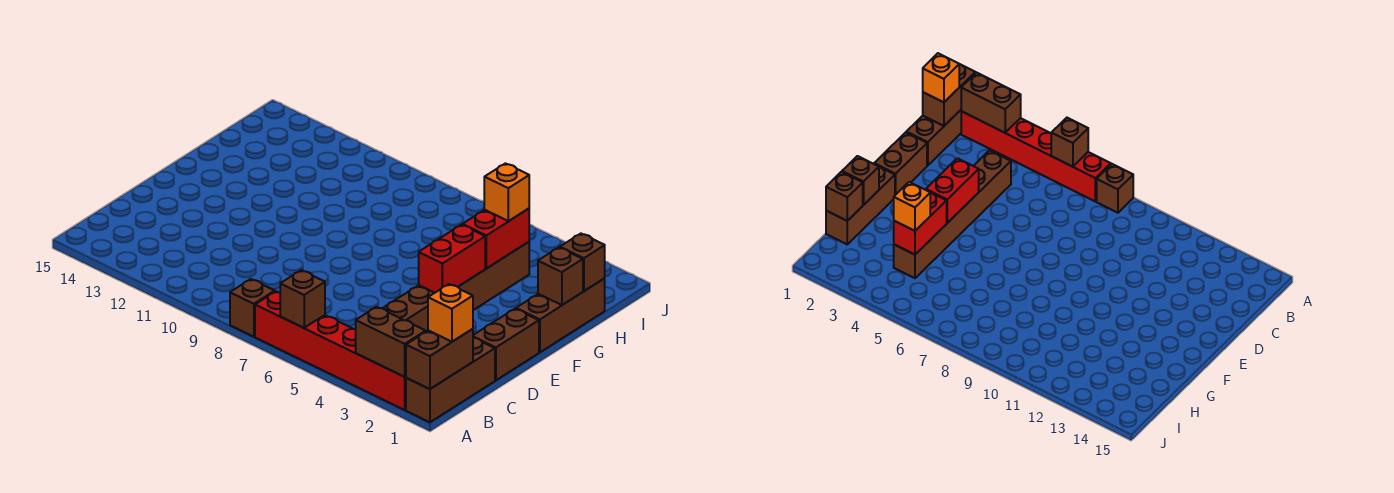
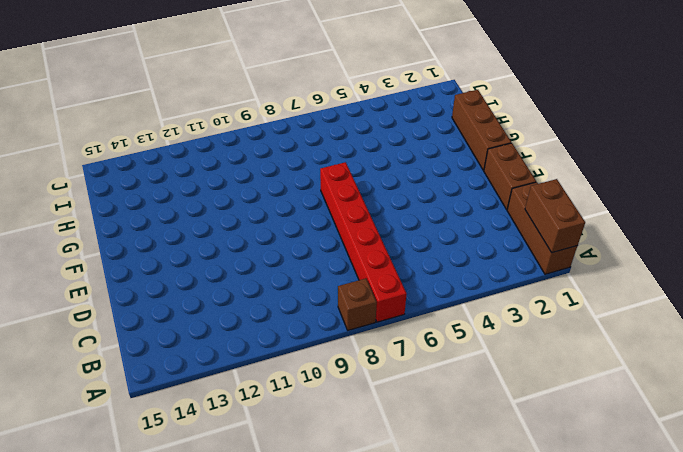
red brick A7:F7 level 1 -> red brick A2:A7 level 1
none -> brown brick C4:H4 level 1
none -> brown brick A2:A3 level 2
none -> brown brick A6 level 2

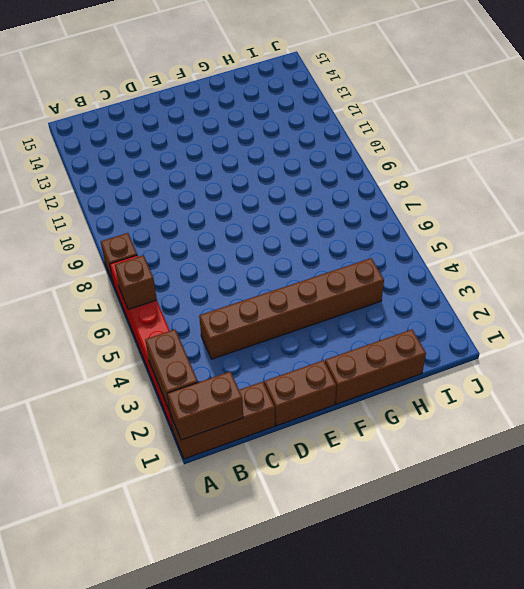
none -> red brick E4:F4 level 2
none -> brown brick G1 level 2
none -> red brick G4:H4 level 2

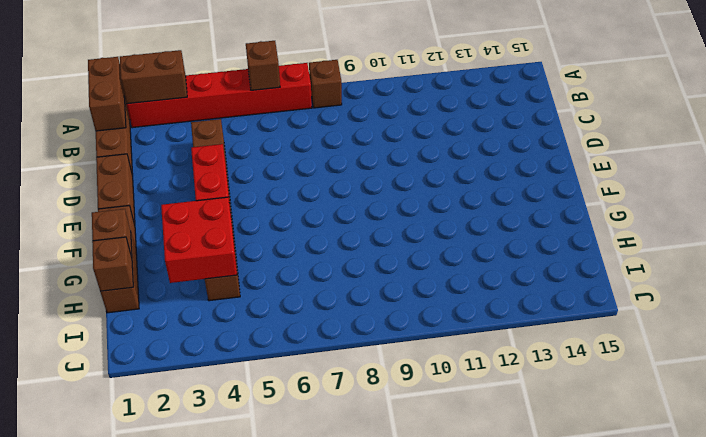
red brick G3:H4 level 2 -> red brick G4:H4 level 2
none -> orange brick B1 level 3
none -> orange brick H4 level 3

